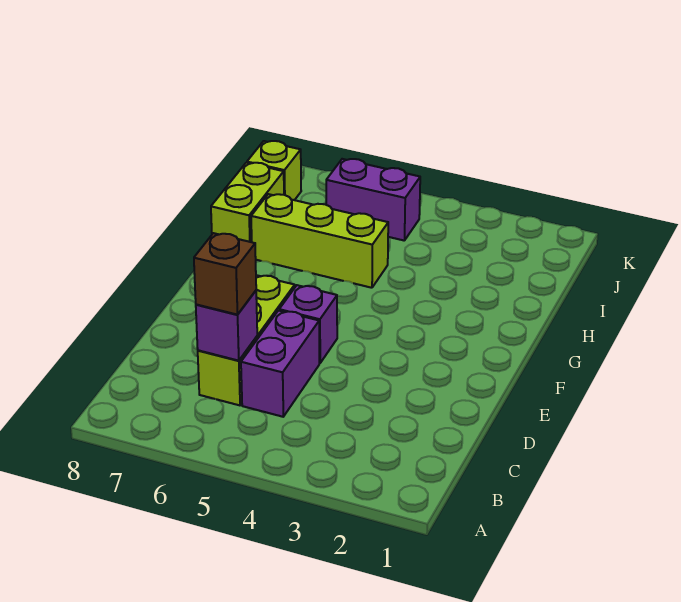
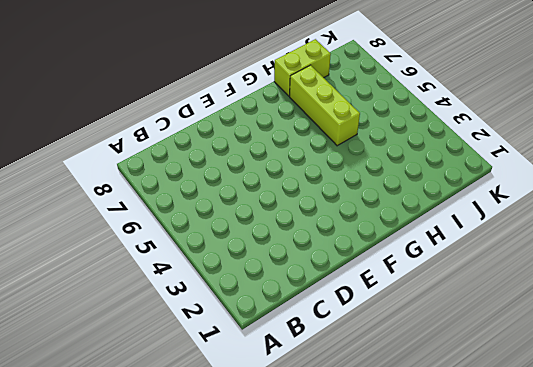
none -> purple brick C5:D5 level 1
none -> lime brick C6:E6 level 1

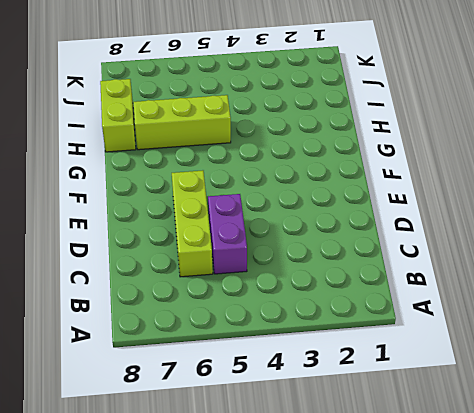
none -> purple brick E5 level 1
none -> purple brick J5:J6 level 1

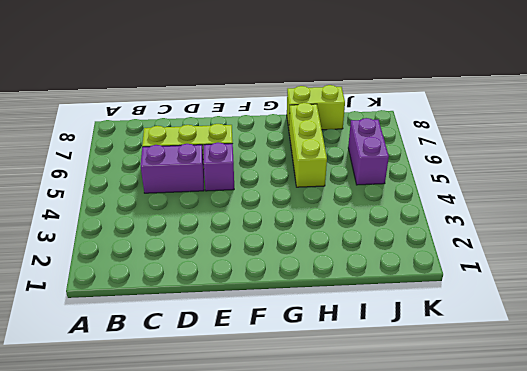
none -> lime brick J8 level 1
none -> purple brick C6 level 2

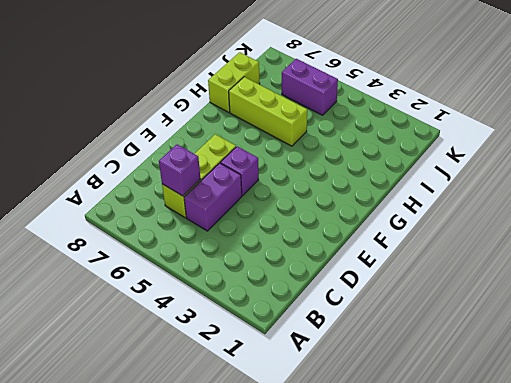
none -> lime brick J8 level 1
none -> brown brick C6 level 3

